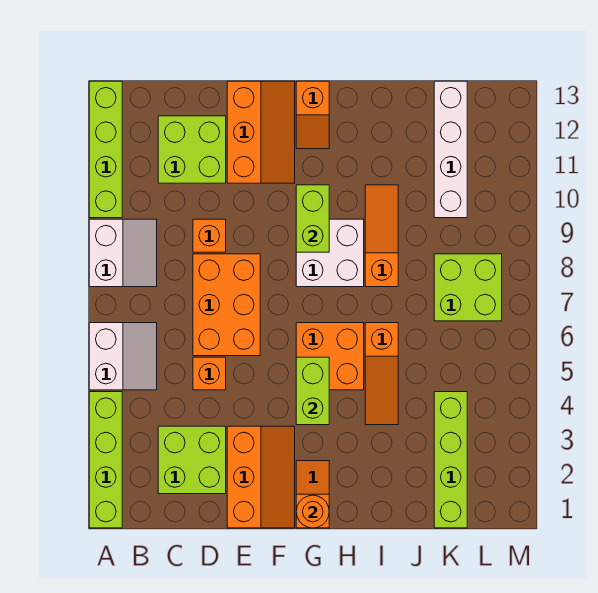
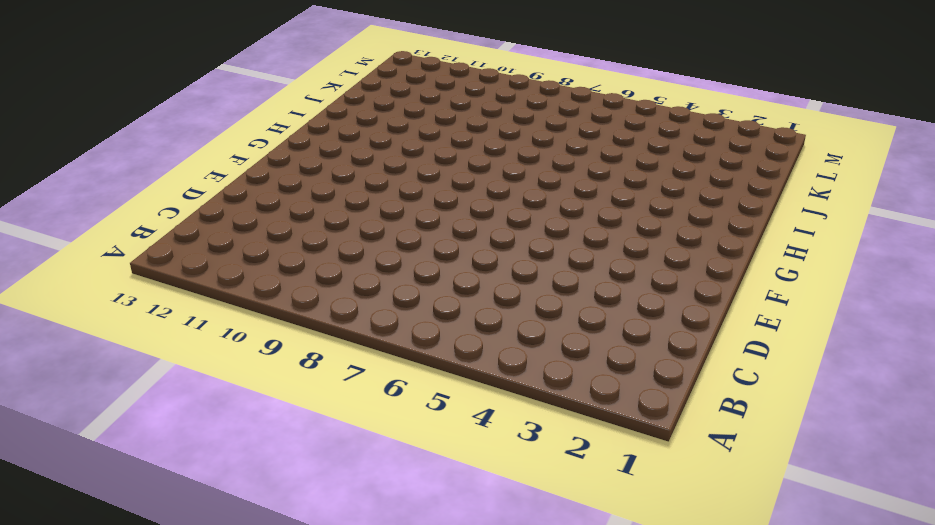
none -> lime brick A1:A4 level 1
none -> white slope A5:B6 level 1 top A
none -> white slope A8:B9 level 1 top A

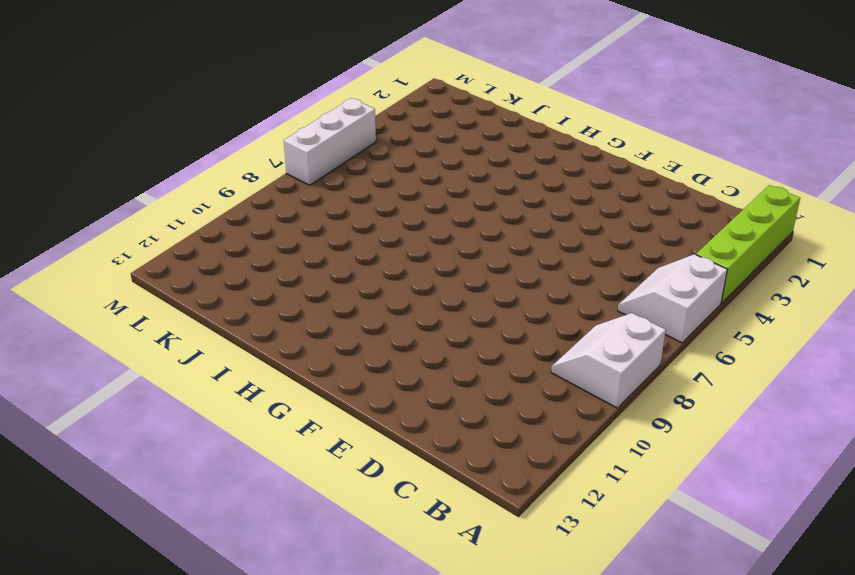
white brick M5:M7 level 1 -> none
none -> lime brick A10:A13 level 1
none -> lime brick C2:D3 level 1
none -> lime brick C11:D12 level 1

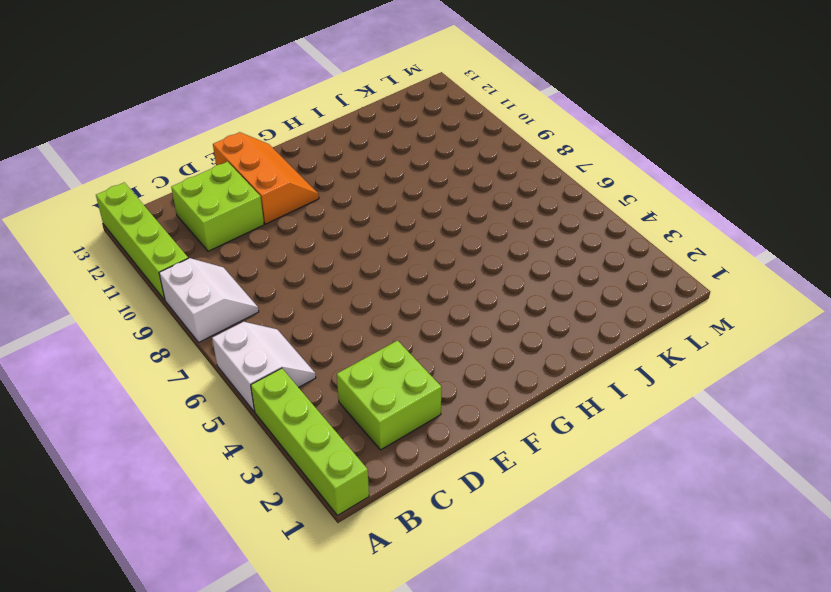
none -> orange brick D5 level 1
none -> orange brick D6:E8 level 1
none -> orange brick D9 level 1

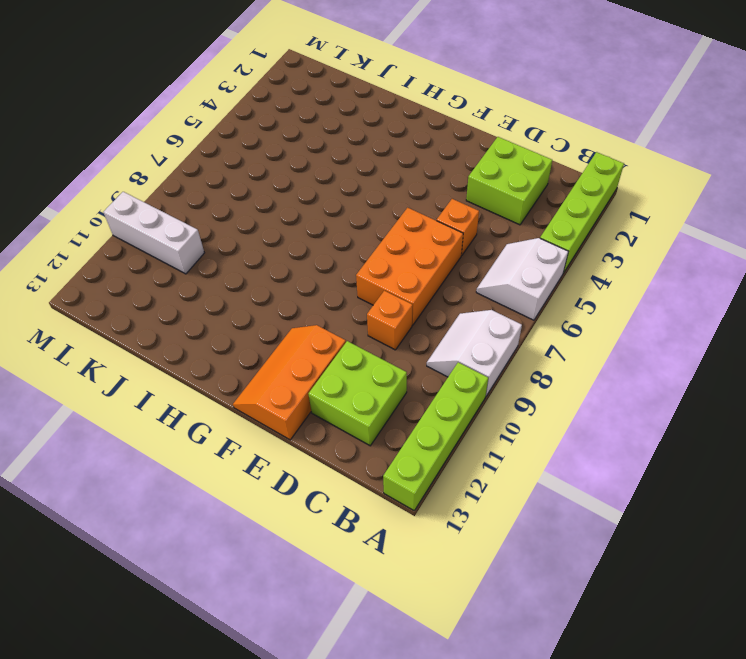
white brick K10:M10 level 1 -> white brick K10:K13 level 1
none -> orange slope E1:F3 level 1 top E
none -> orange slope G1:G2 level 1 top 1
none -> orange brick G5:H6 level 1

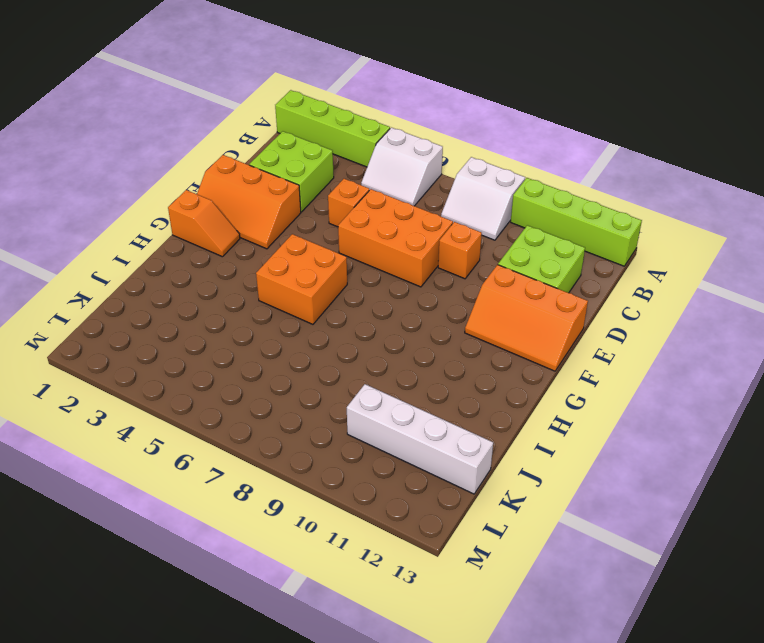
none -> white brick G8:H9 level 1
none -> orange slope G12:G13 level 1 top 13
none -> orange slope I4:I6 level 1 top 6

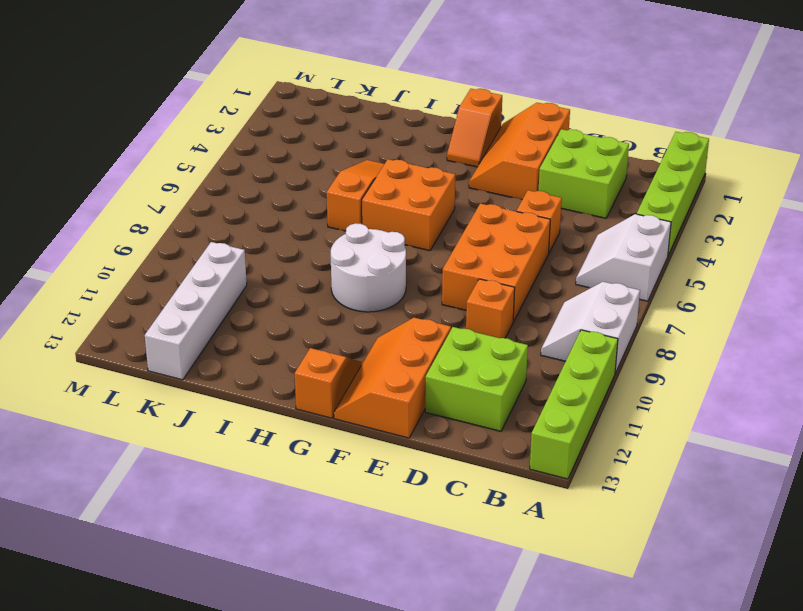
white round brick G8:H9 level 1 -> white brick G8:H9 level 1
none -> orange slope I8:I10 level 1 top 8
none -> lime brick K1:K4 level 1
none -> lime brick K7:L8 level 1

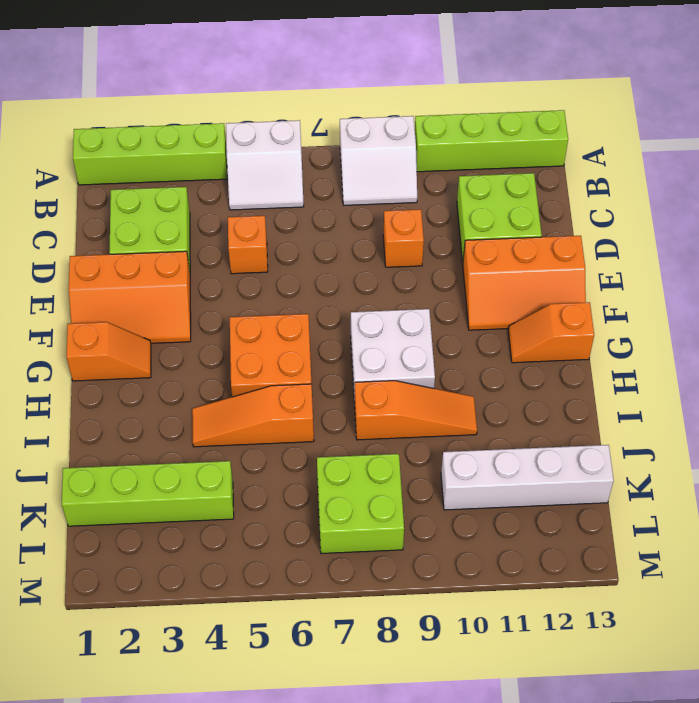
none -> orange brick D6:E8 level 1
none -> orange round brick G1 level 2
none -> lime brick G4:G5 level 2

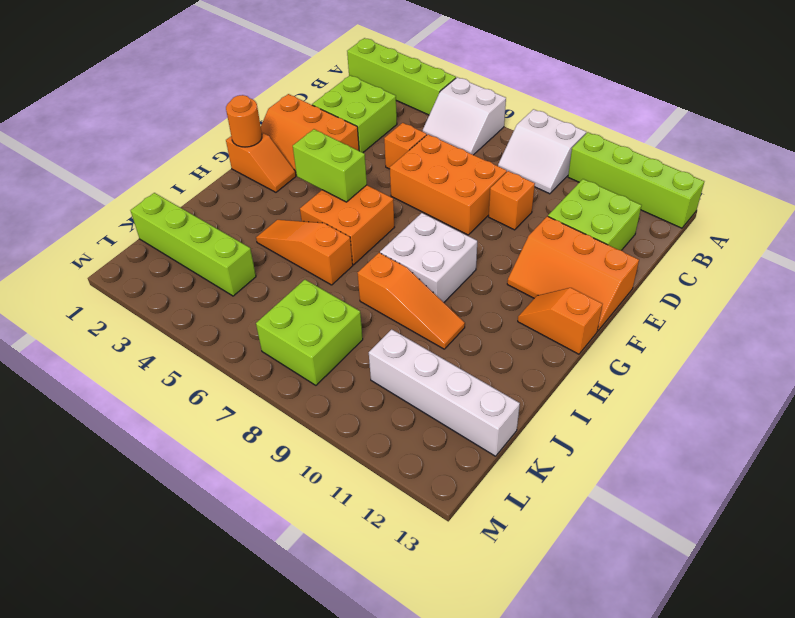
none -> lime brick G9:G10 level 2

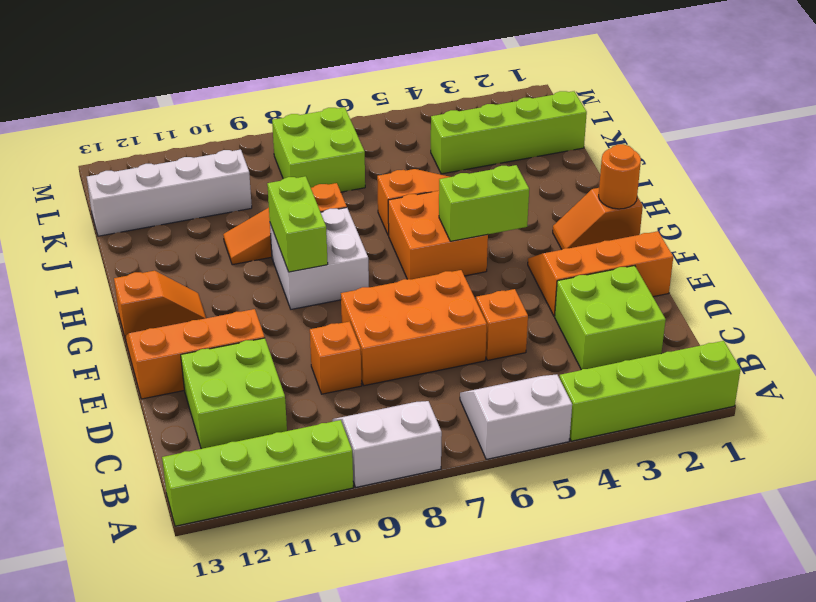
lime brick G9:H9 level 2 -> lime brick G9:G10 level 2

